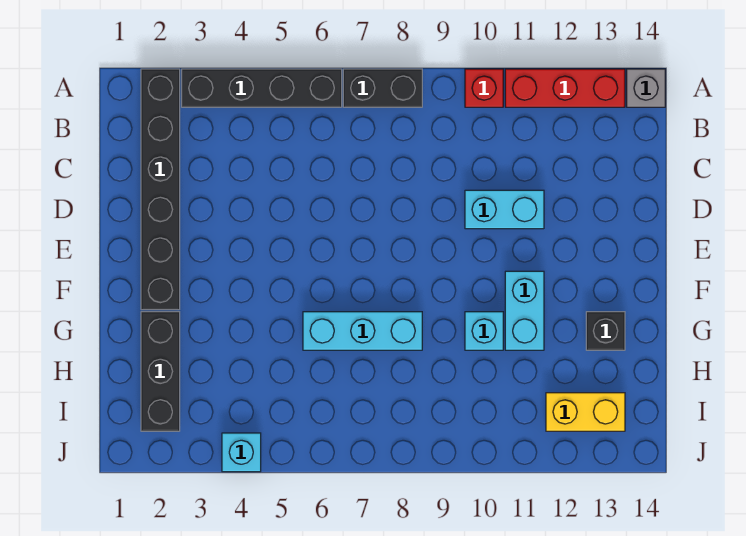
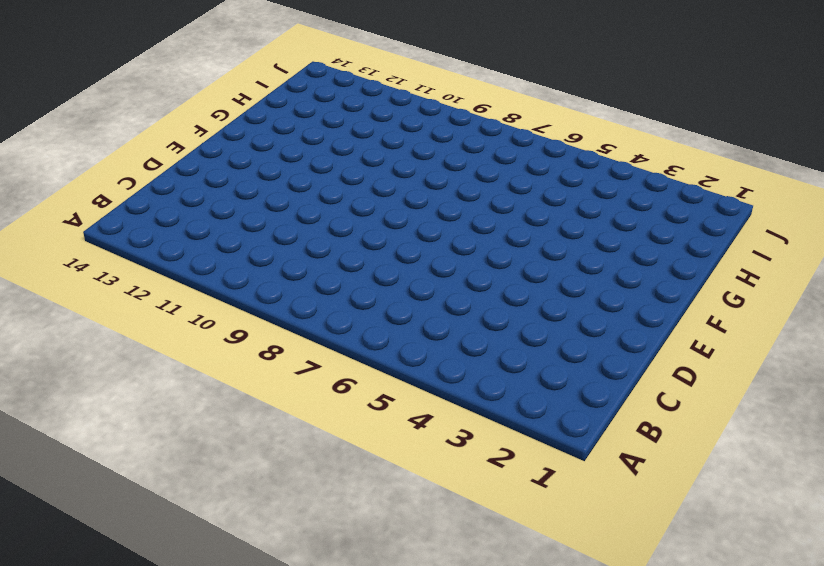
none -> black brick A2:F2 level 1
none -> black brick A3:A6 level 1
none -> black brick A7:A8 level 1

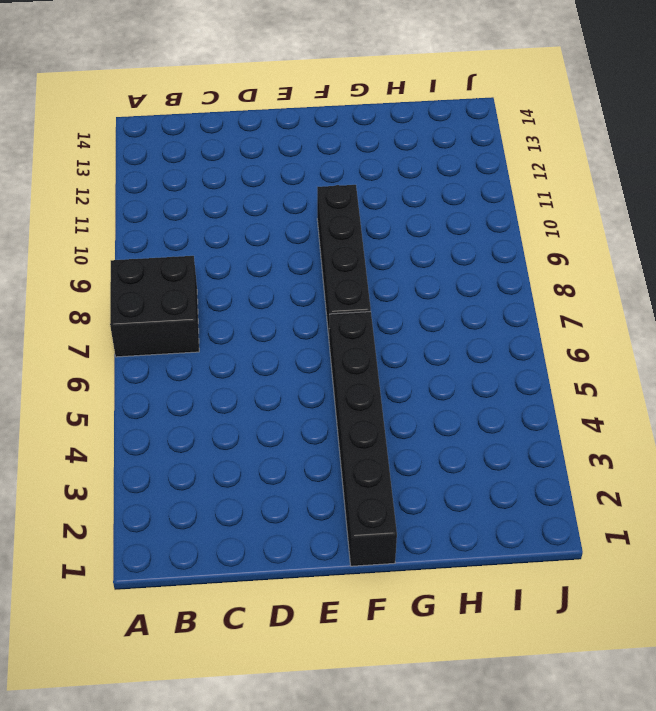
black brick A7:B8 level 1 -> black brick A7:A8 level 1
black brick F1:F6 level 1 -> black brick A2:F2 level 1
black brick F7:F10 level 1 -> black brick A3:A6 level 1
none -> red brick A10 level 1
none -> red brick A11:A13 level 1
none -> grey brick A14 level 1

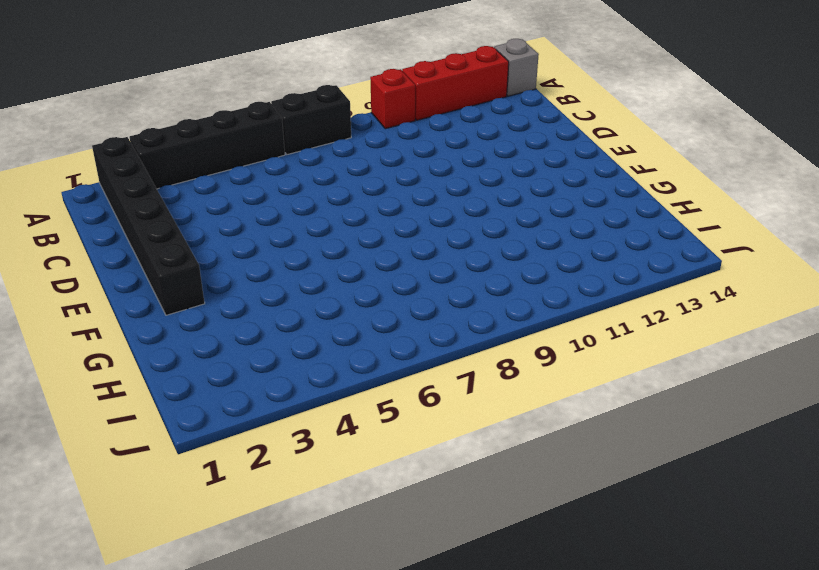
none -> cyan brick D10:D11 level 1
none -> cyan brick F11:G11 level 1
none -> black brick G2:I2 level 1

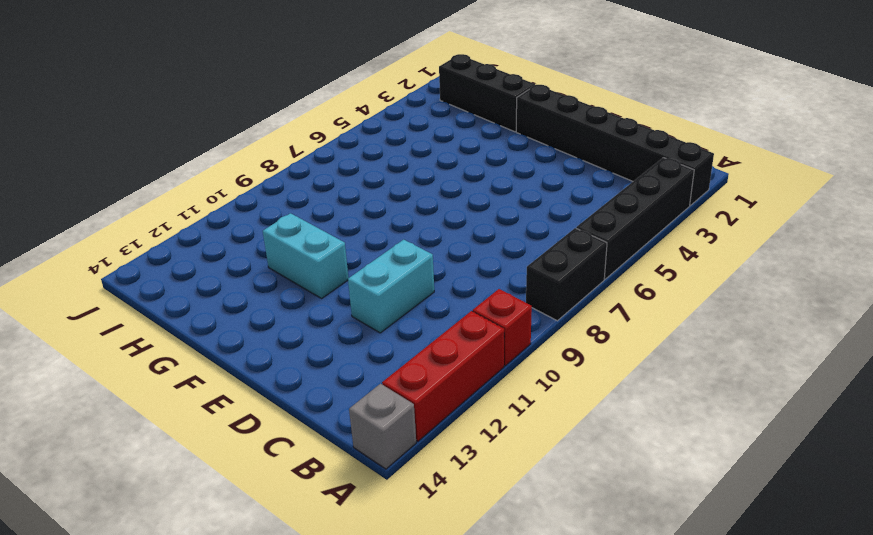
none -> cyan brick G6:G8 level 1
none -> cyan brick G10 level 1
none -> black brick G13 level 1

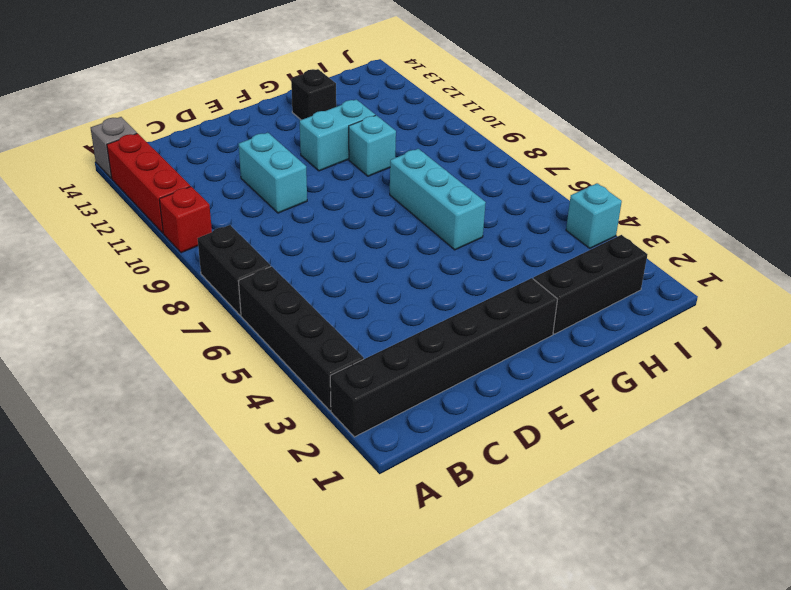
none -> yellow brick I12:I13 level 1

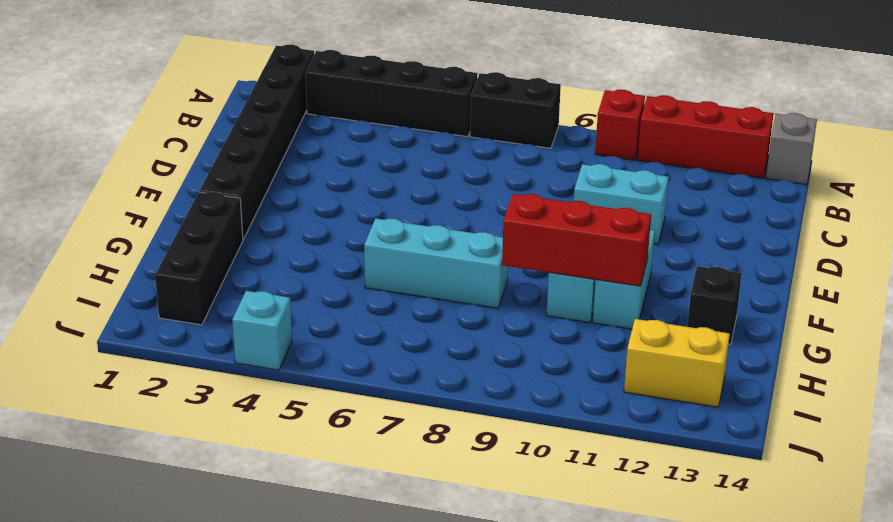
red brick G9:G11 level 2 -> none

